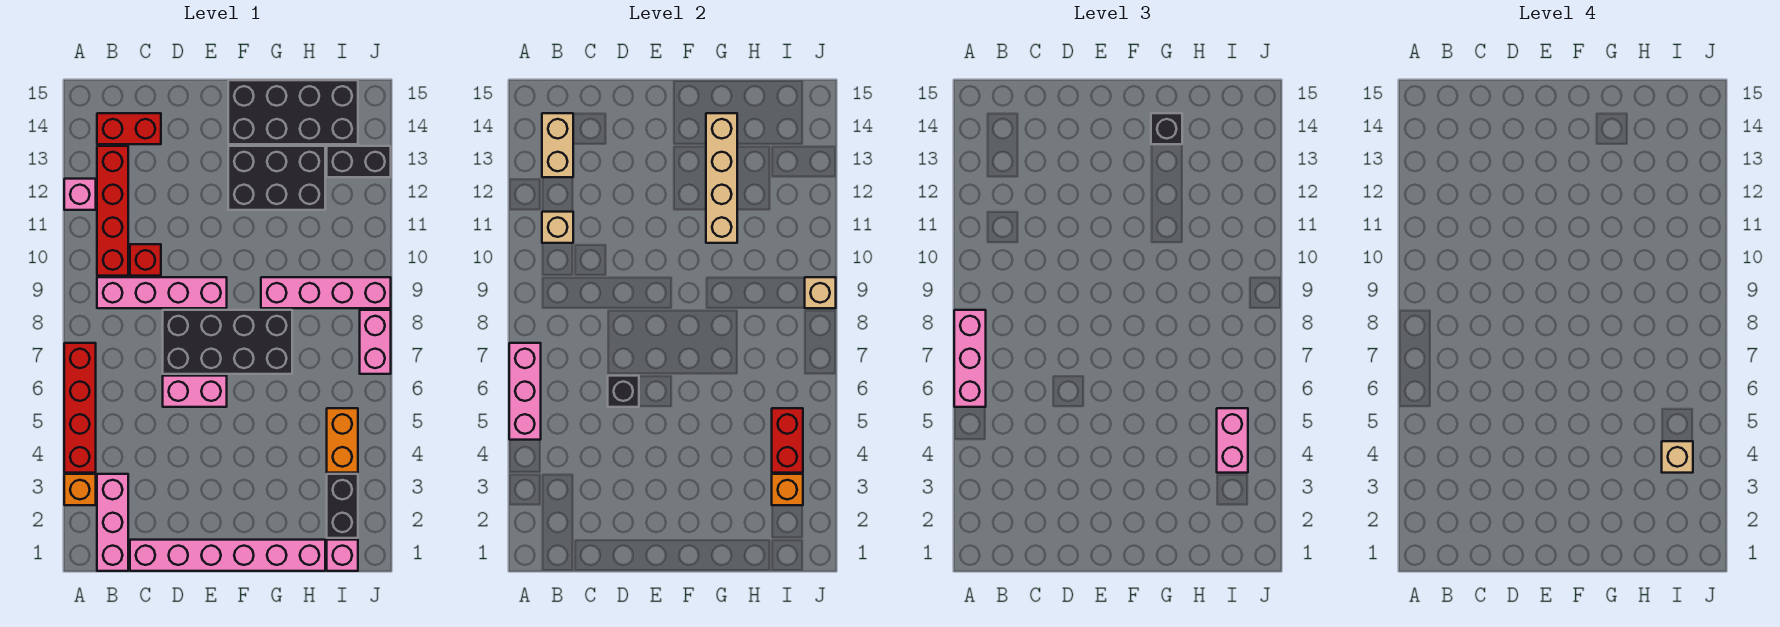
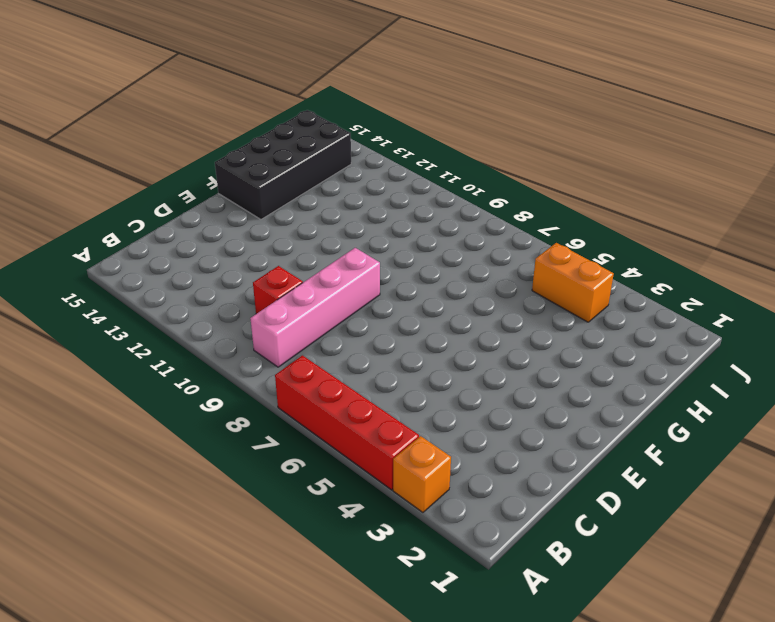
none -> pink brick A12 level 1
none -> pink brick B1:B3 level 1
none -> red brick B10:B13 level 1
none -> red brick B14:C14 level 1

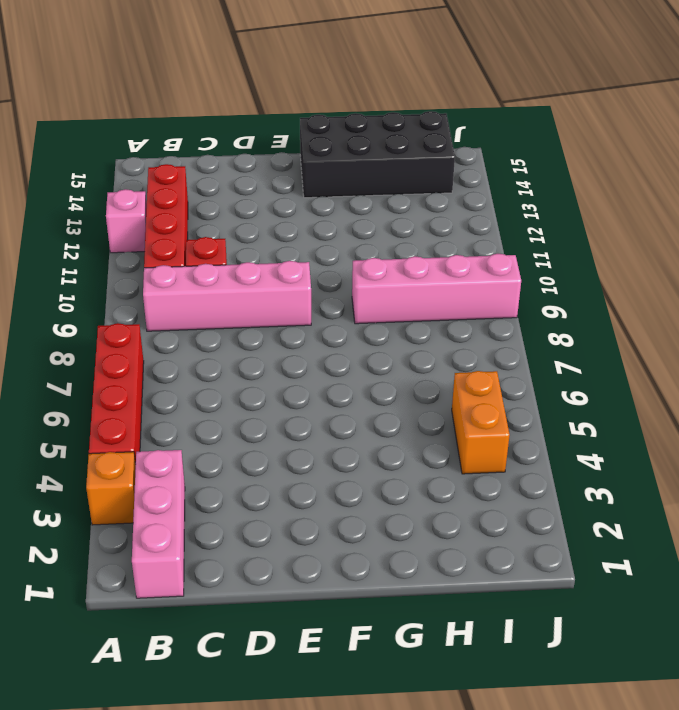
none -> red brick B14:C14 level 1
none -> pink brick C1:H1 level 1
none -> pink brick D6:E6 level 1
none -> black brick D7:G8 level 1

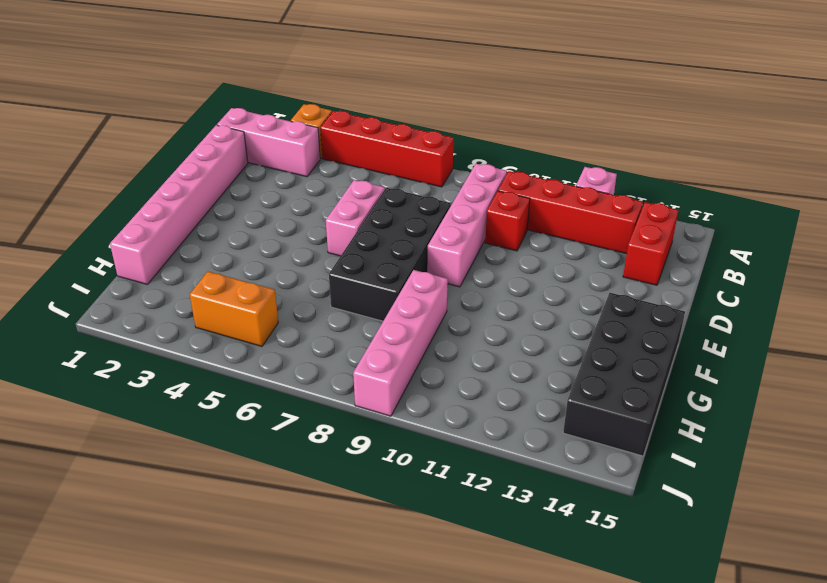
none -> black brick F12:H13 level 1
none -> pink brick I1 level 1
none -> black brick I2:I3 level 1
none -> black brick I13:J13 level 1

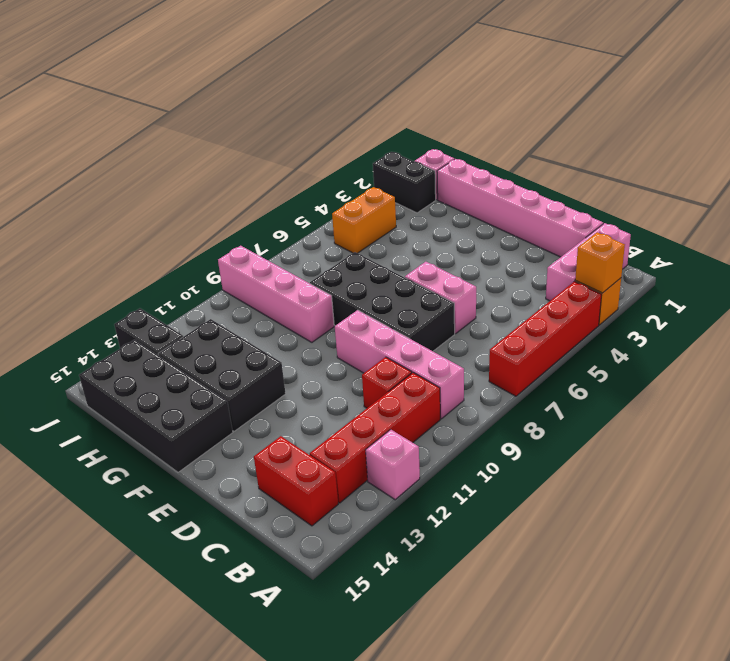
orange brick A3 level 2 -> orange brick I3 level 2
black brick I2:J2 level 1 -> black brick I2:I3 level 1
none -> pink brick J7:J8 level 1
none -> pink brick A5:A7 level 2
none -> tan brick B11 level 2
none -> tan brick B13:B14 level 2

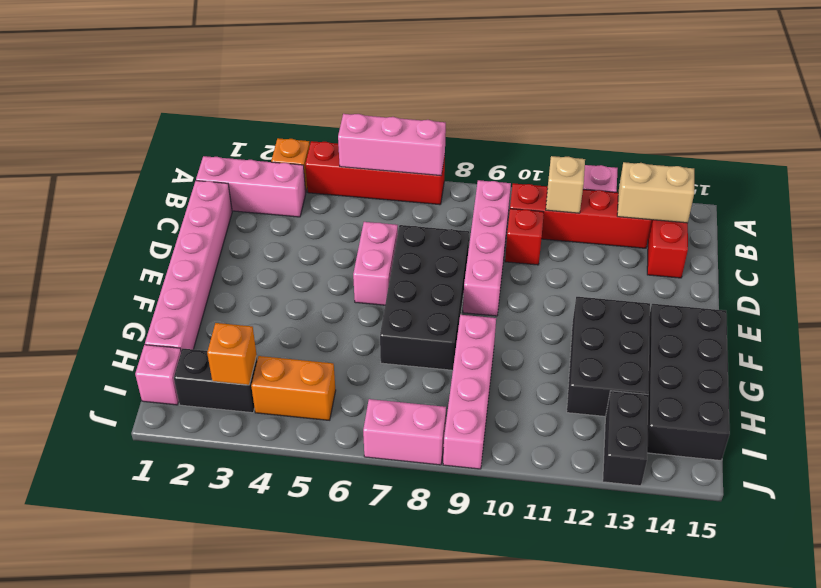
none -> black brick D6 level 2
none -> tan brick G11:G14 level 2
none -> red brick I4:I5 level 2
none -> tan brick J9 level 2

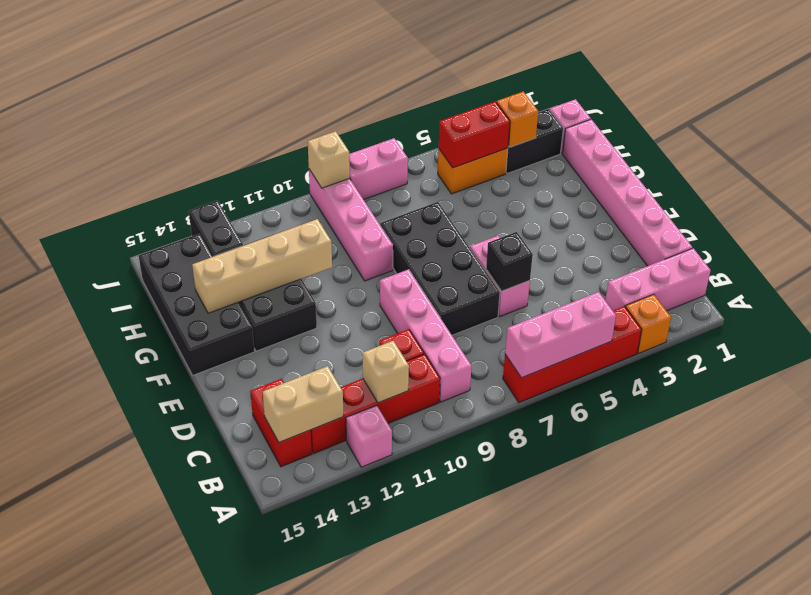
none -> pink brick A6:A8 level 3
none -> black brick G14 level 3
none -> pink brick I4:I5 level 3
none -> tan brick I4 level 4

